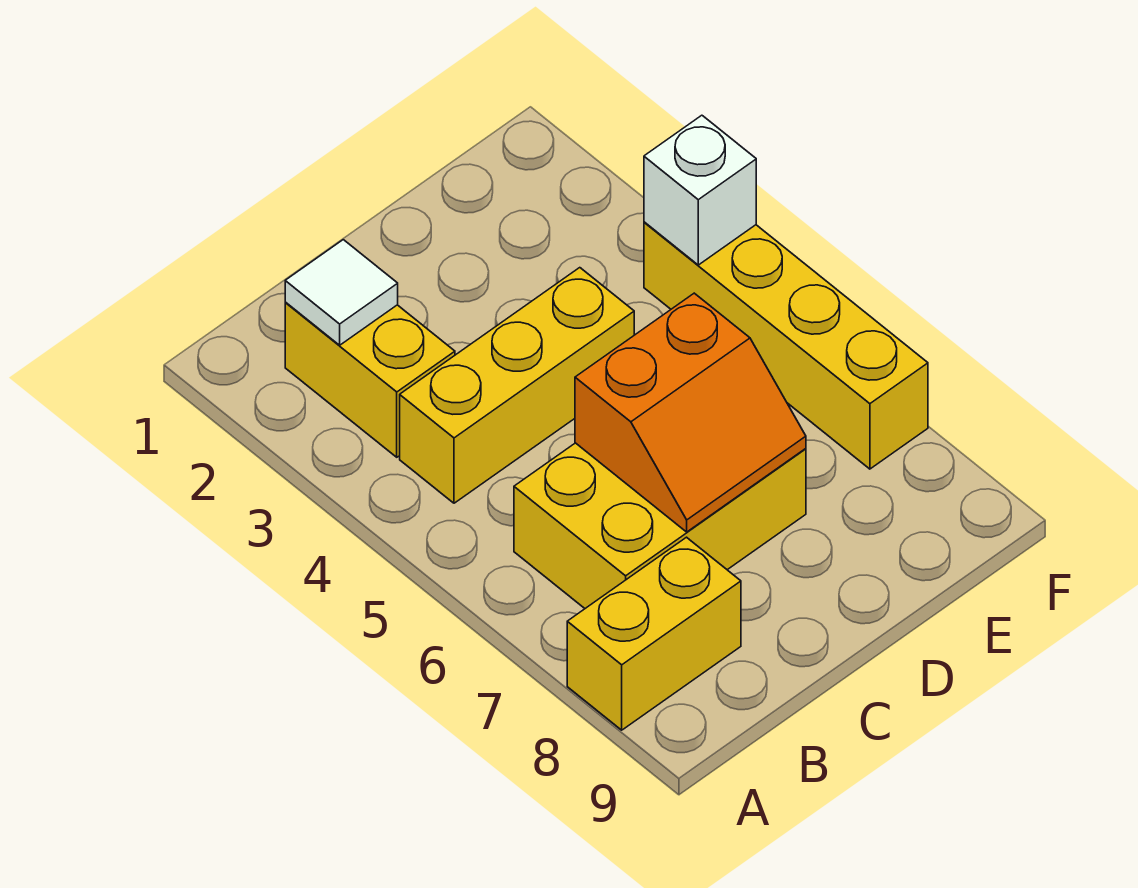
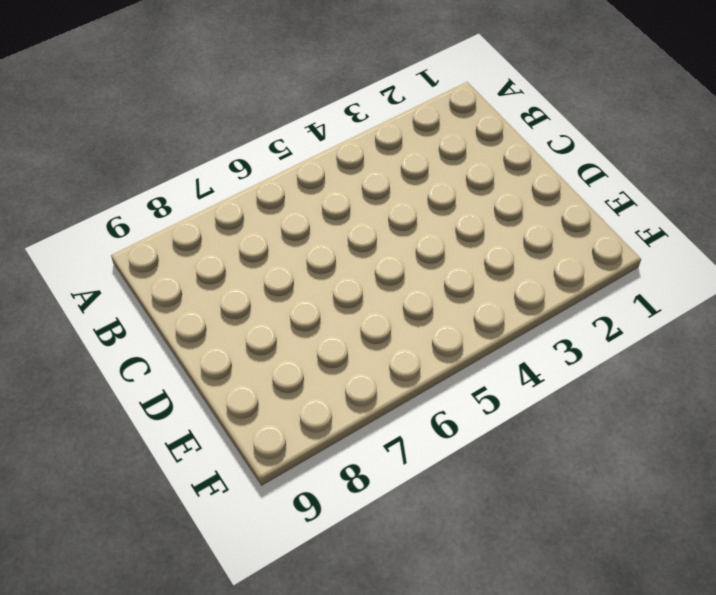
none -> yellow brick A8:B8 level 1
none -> yellow brick B2:B3 level 1

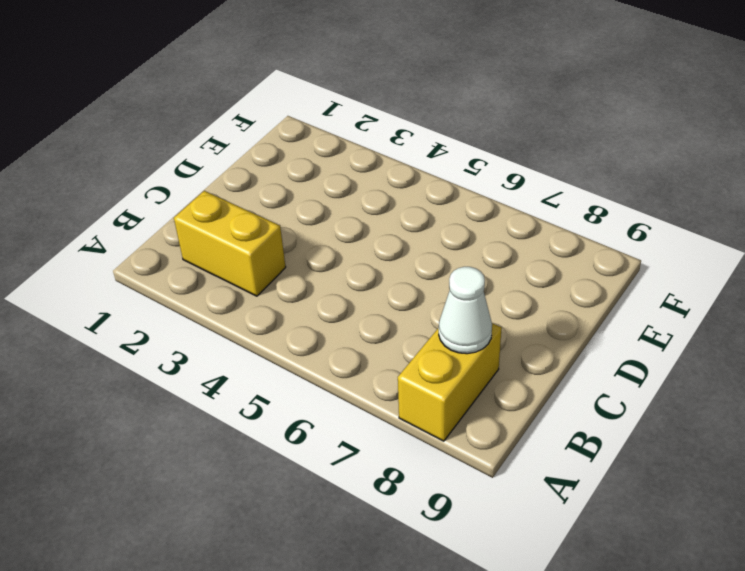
white cone B8 level 2 -> none
none -> yellow brick B4:D4 level 1
none -> yellow brick B6:D7 level 1

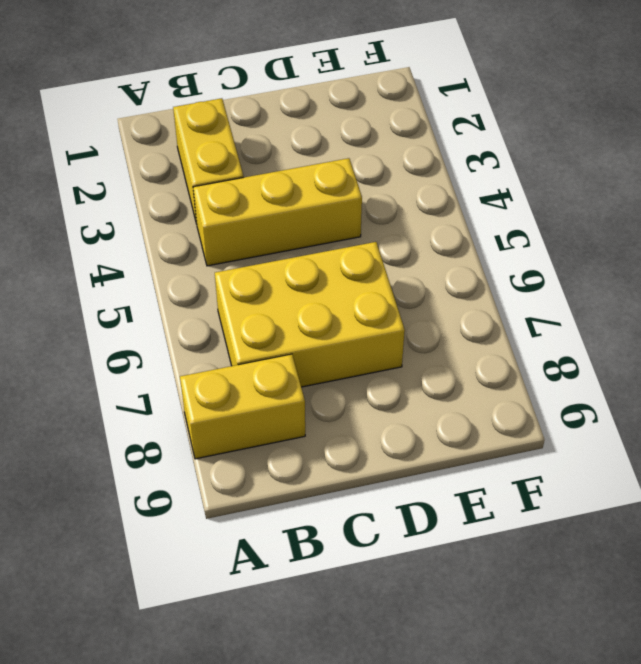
none -> yellow brick F4:F7 level 1
none -> white tile B2 level 2

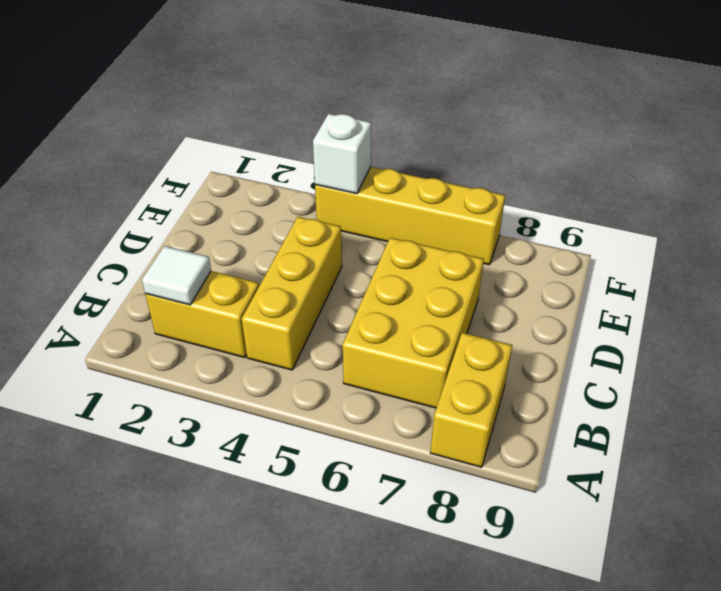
none -> orange slope C6:D7 level 2 top 6

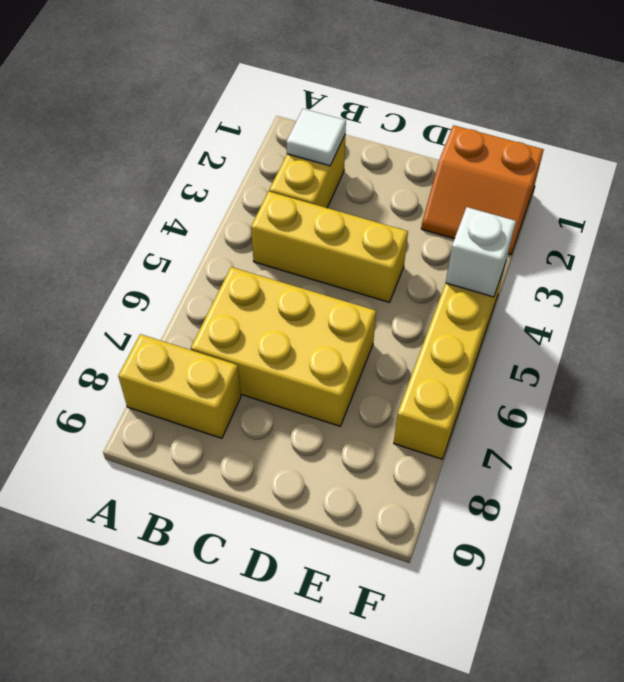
orange slope E1:F2 level 1 top 1 -> orange slope C6:D7 level 2 top 6

